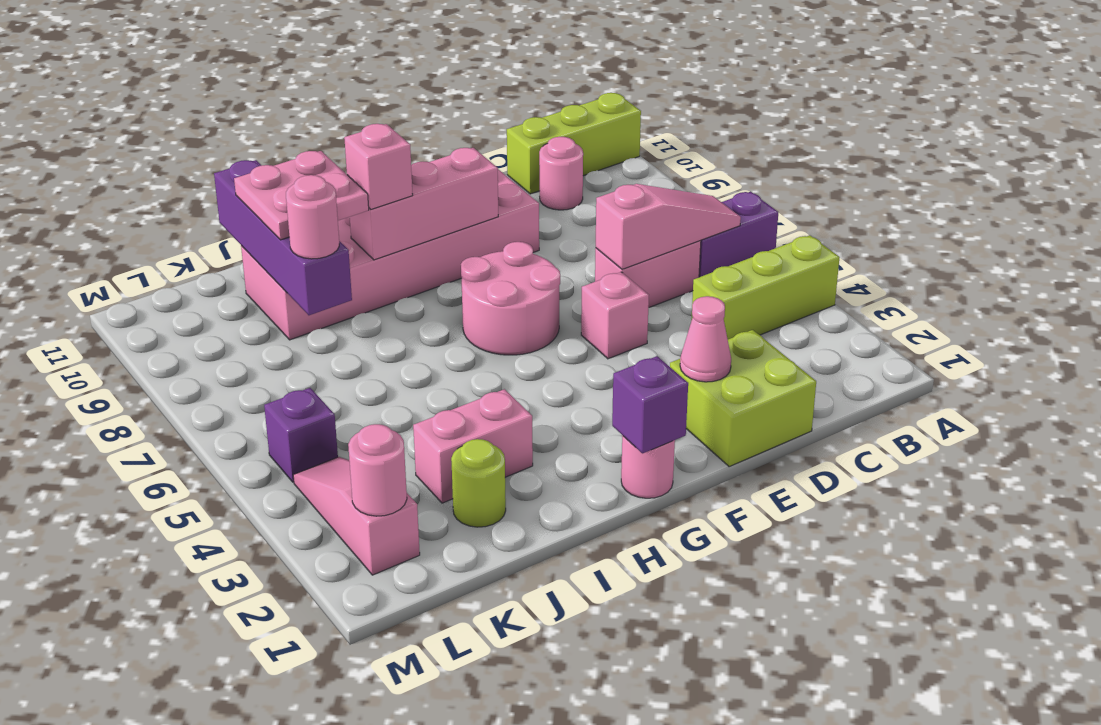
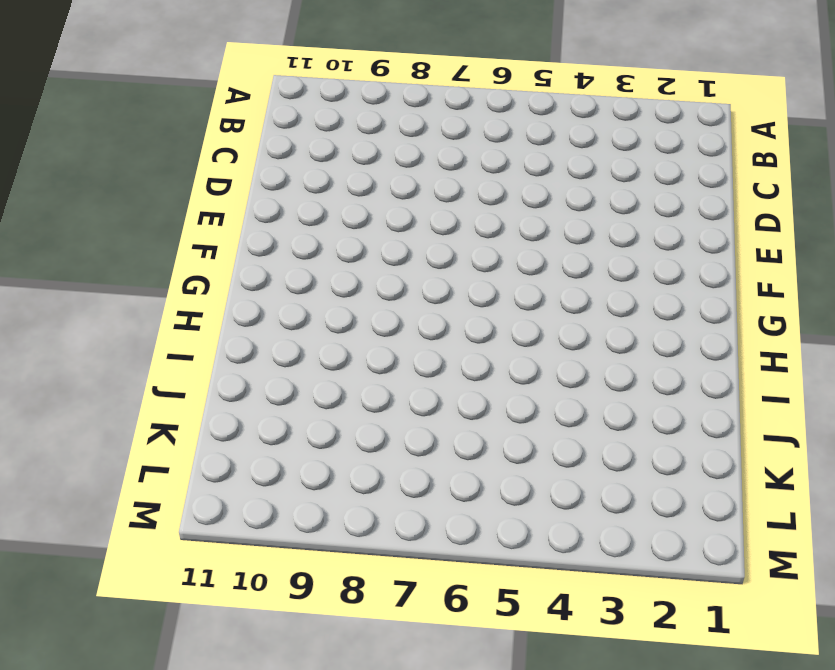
none -> lime brick A4:C4 level 1
none -> purple brick A6:B6 level 1
none -> lime brick A11:C11 level 1

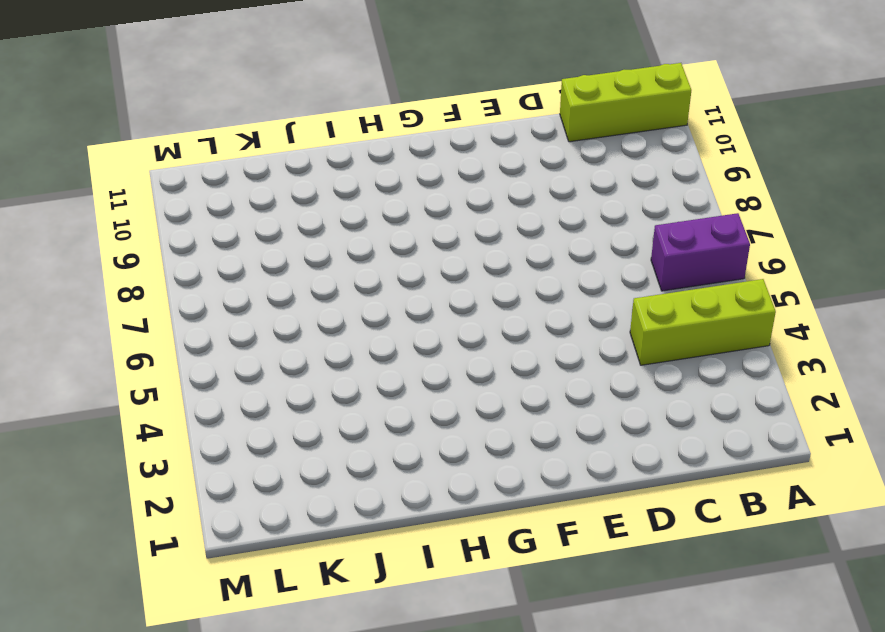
none -> pink brick C6:D6 level 1
none -> pink round brick C10 level 1
none -> lime brick D1:E2 level 1

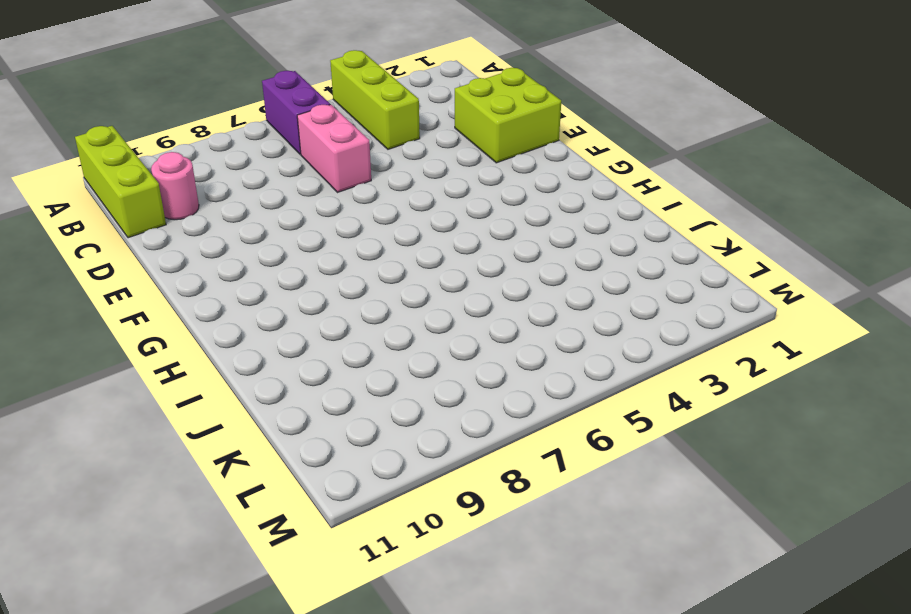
none -> pink brick E5 level 1
none -> pink brick E9:J10 level 1
none -> pink round brick F6:G7 level 1

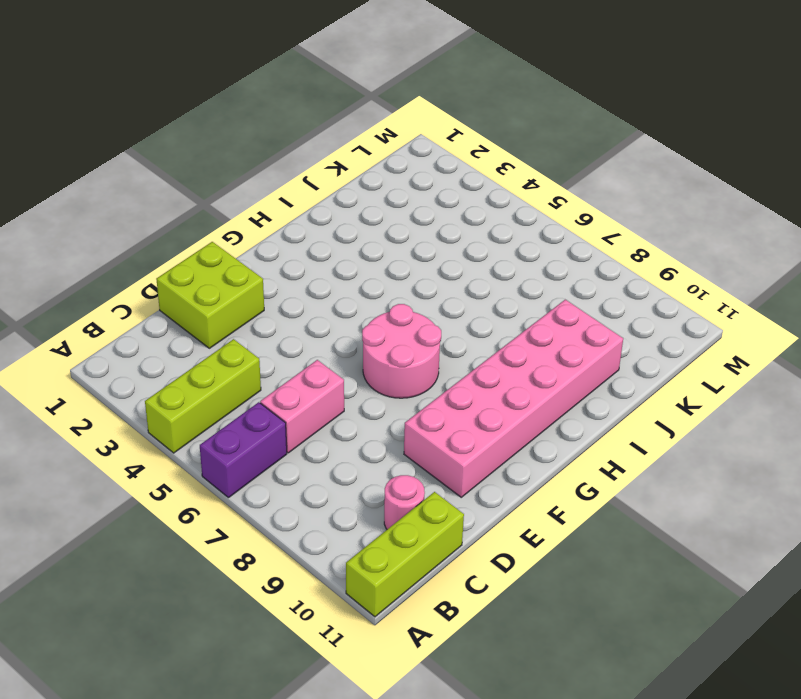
none -> pink brick E5 level 1
none -> pink round brick G1 level 1
none -> pink brick I3:J3 level 1

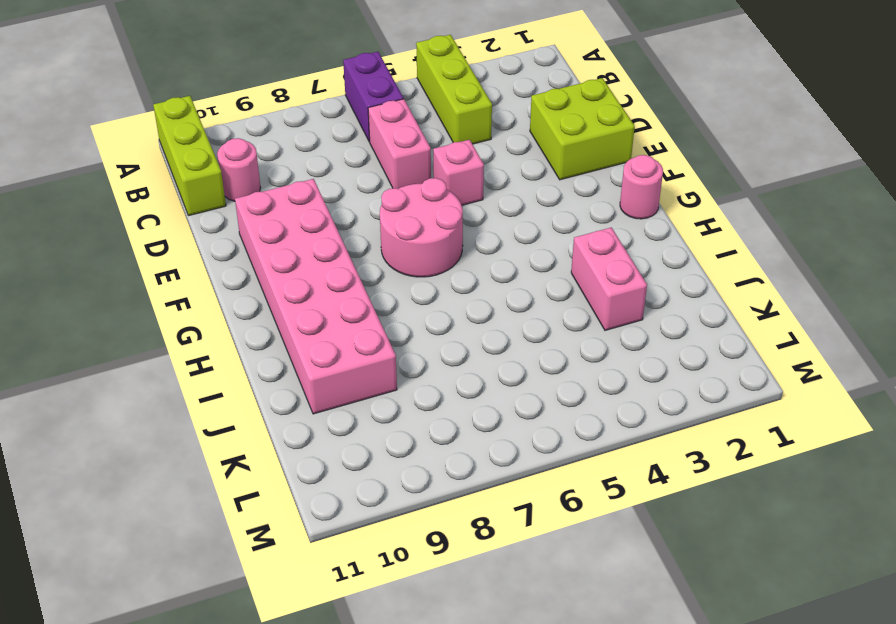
none -> lime round brick J2 level 1
none -> pink slope L2:L4 level 1 top 2
none -> purple brick L5 level 1

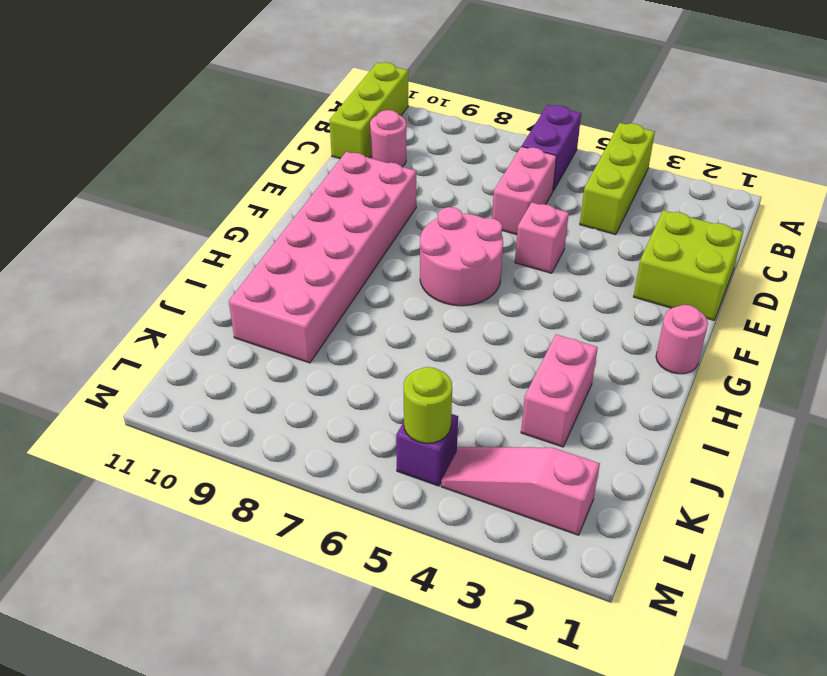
lime round brick L5 level 2 -> lime round brick J2 level 1
none -> pink slope B6:D6 level 2 top D
none -> pink cone E2 level 2
none -> pink brick F9:H9 level 2

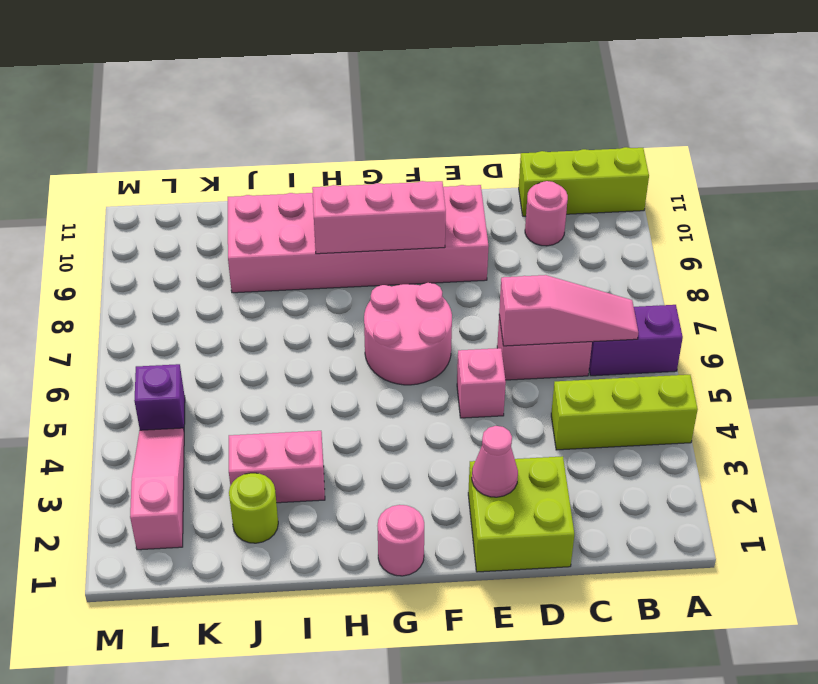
none -> purple brick G1 level 2
none -> purple brick J8:J11 level 2
none -> pink round brick L2 level 2

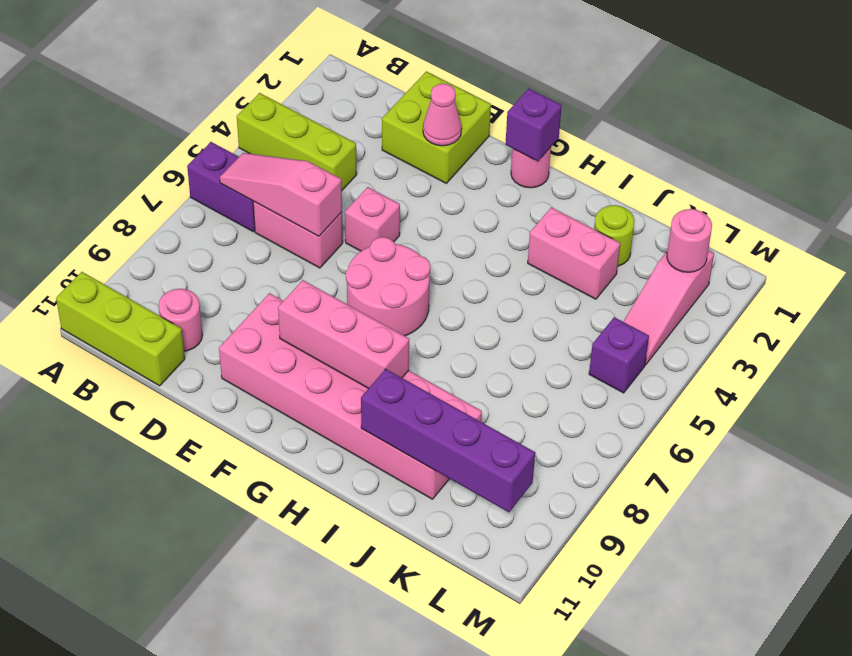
purple brick I10:L10 level 2 -> purple brick J8:J11 level 2
none -> pink brick H9 level 3
none -> pink plate I9:J10 level 3
none -> pink round brick J8 level 3

